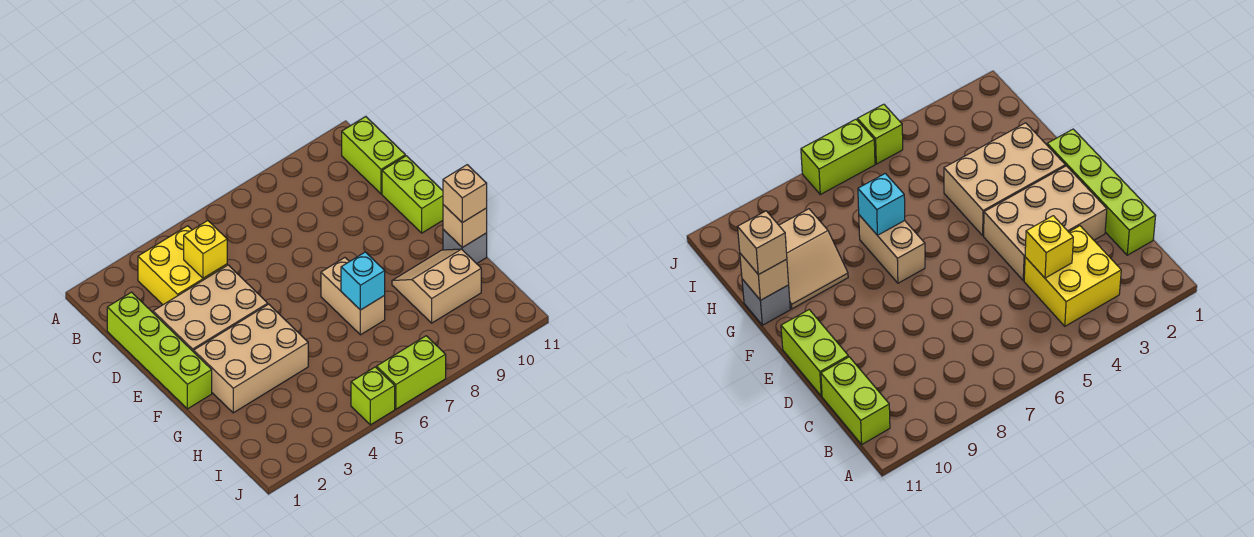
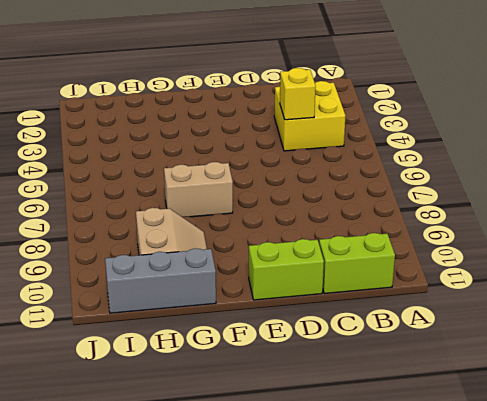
grey brick G11:I11 level 1 -> grey brick G11 level 1
none -> lime brick C1:F1 level 1
none -> tan brick D2:E4 level 1
none -> tan brick F2:G4 level 1

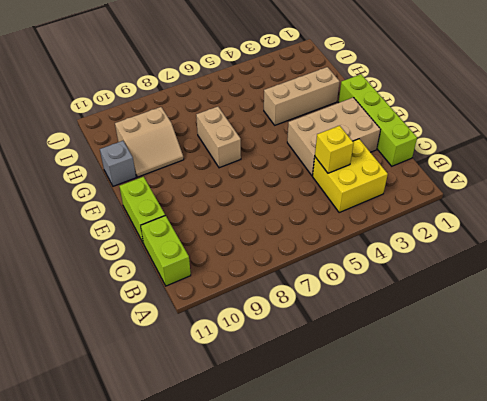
tan brick G2:G4 level 1 -> tan brick F2:G4 level 1
none -> lime brick J5 level 1
none -> lime brick J6:J7 level 1
none -> cyan brick G7 level 2

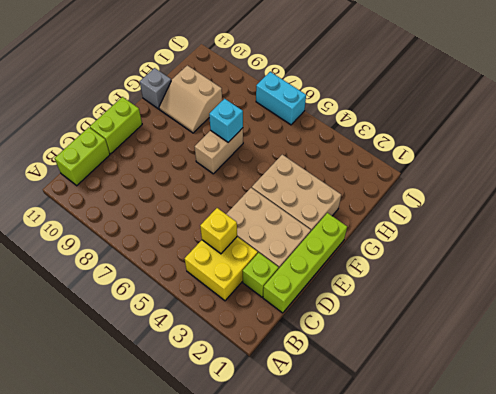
lime brick C2 level 1 -> lime brick J5 level 1
cyan brick J6:J7 level 1 -> lime brick J6:J7 level 1
none -> tan brick G11 level 2
none -> tan brick G11 level 3

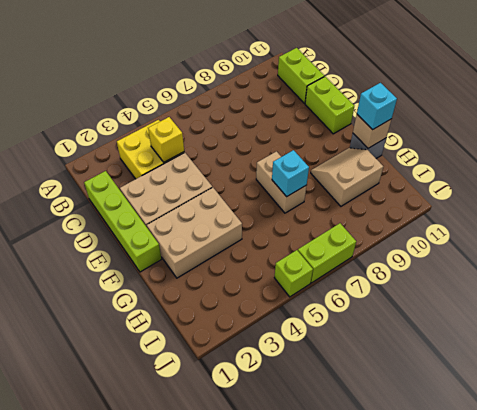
cyan brick G11 level 3 -> tan brick G11 level 3

